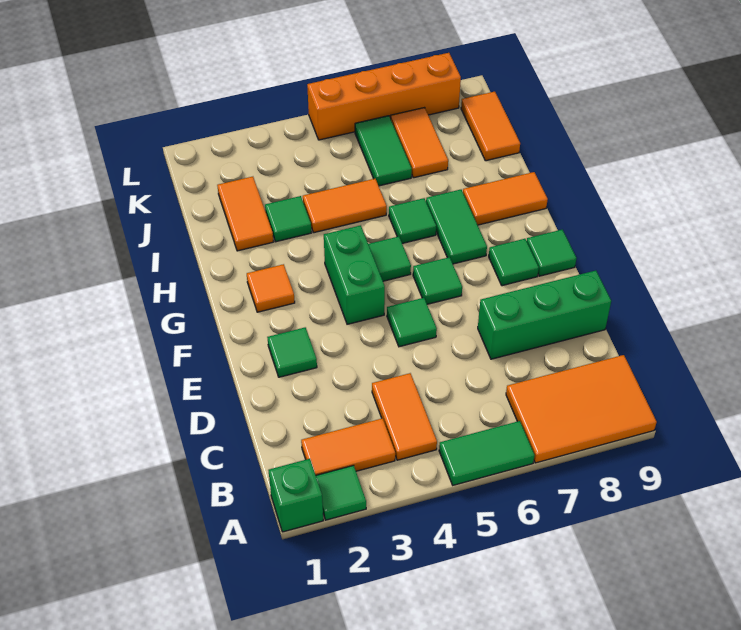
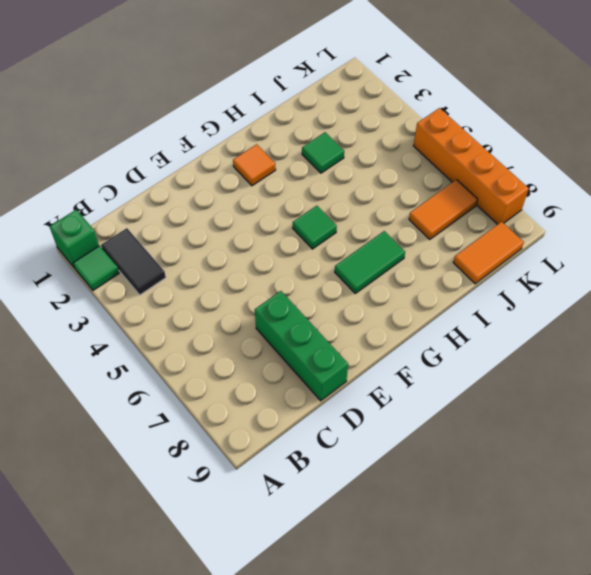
black tile B2:B3 level 1 -> orange tile B2:B3 level 1
none -> green tile A5:A6 level 1
none -> orange tile A7:B9 level 1
none -> orange tile B4:C4 level 1

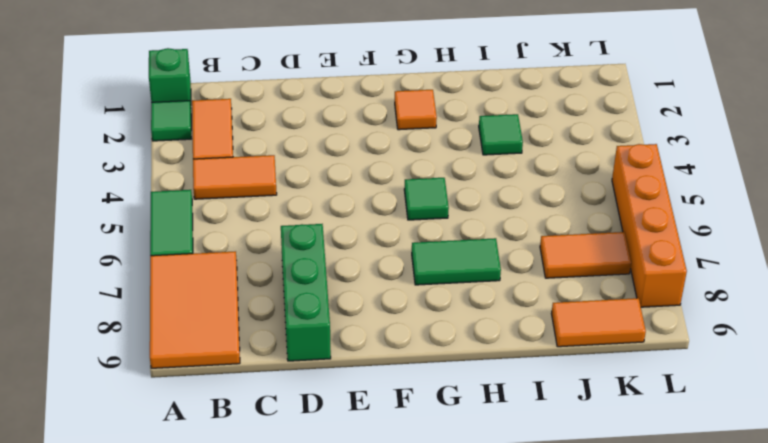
none -> green tile E2 level 1
none -> green tile E5 level 1
none -> green brick F4:G4 level 1

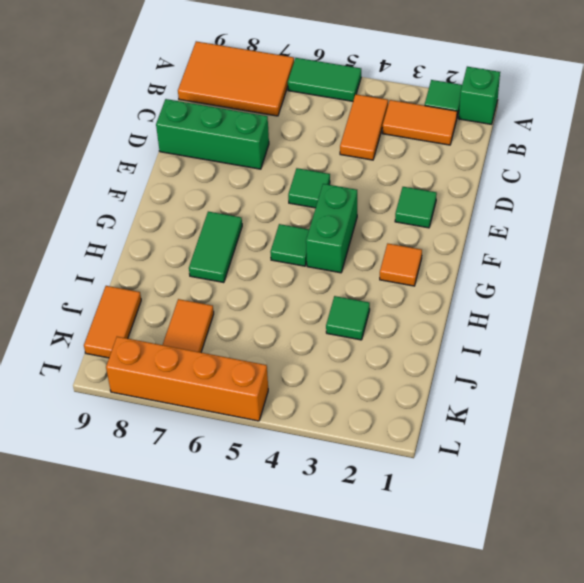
none -> green tile F6 level 1
none -> green tile F8 level 1
none -> green tile F9 level 1

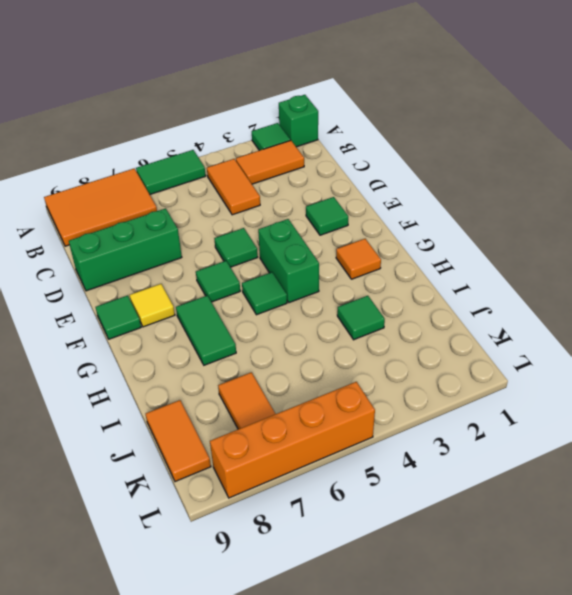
yellow tile F8 level 1 -> green tile F8 level 1
none -> green tile H6 level 1
none -> orange tile H8:H9 level 1
none -> orange tile I2:J2 level 1

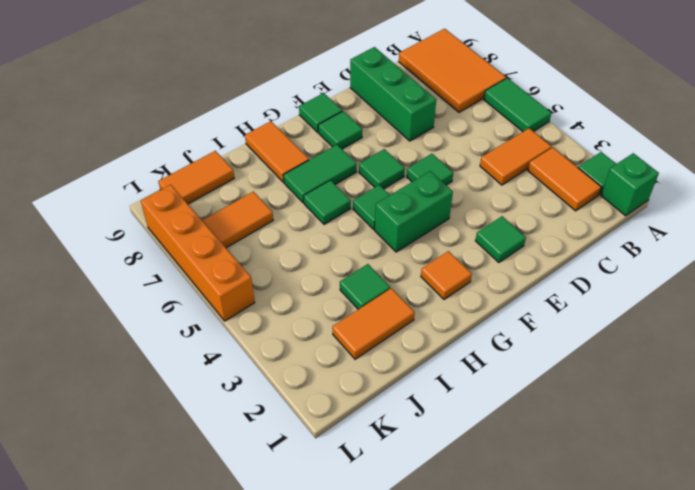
none -> orange tile I4:I5 level 1
none -> green tile J6:K6 level 1

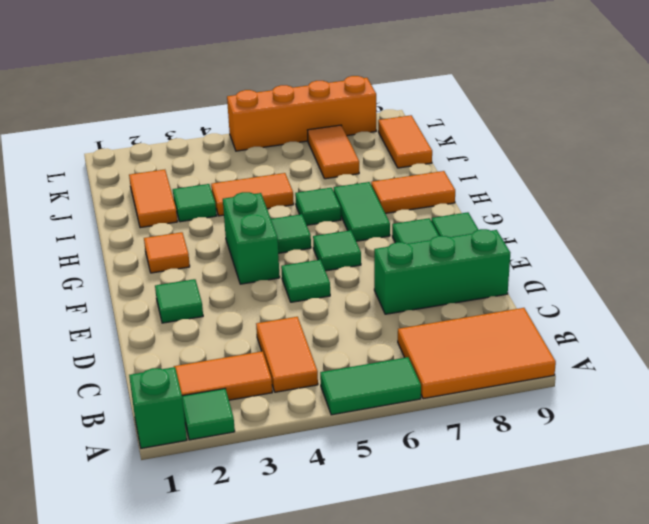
none -> green tile J6:K6 level 1

